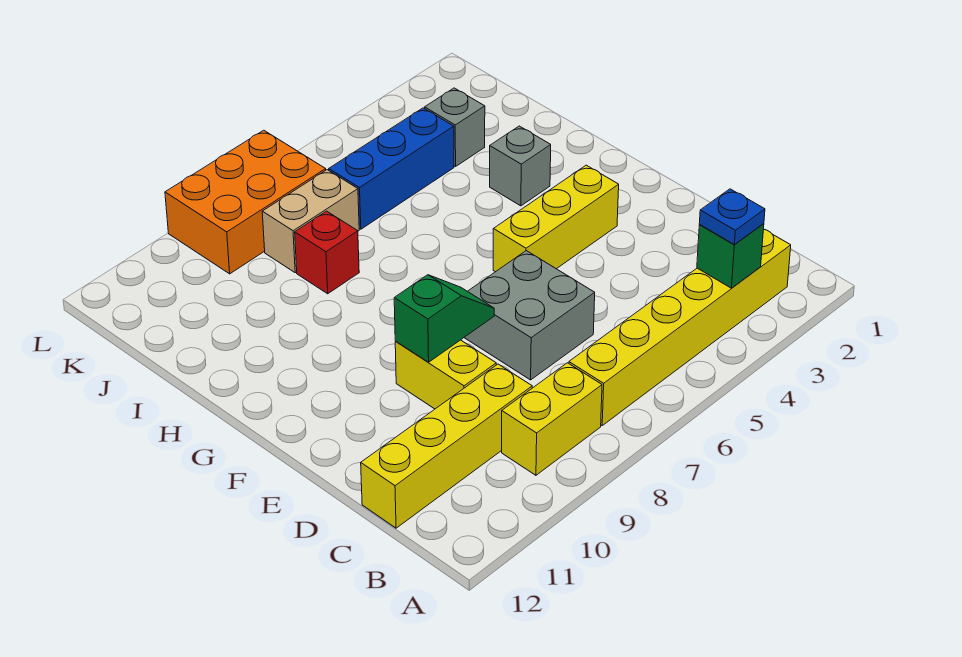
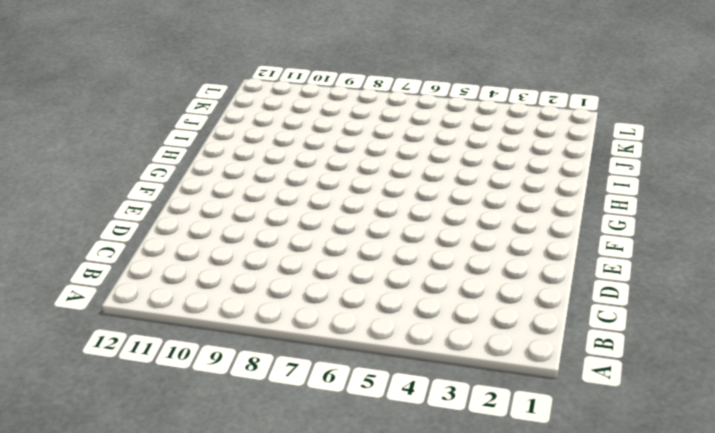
none -> yellow brick B2:B7 level 1
none -> yellow brick B8:B9 level 1
none -> yellow brick C9:C12 level 1

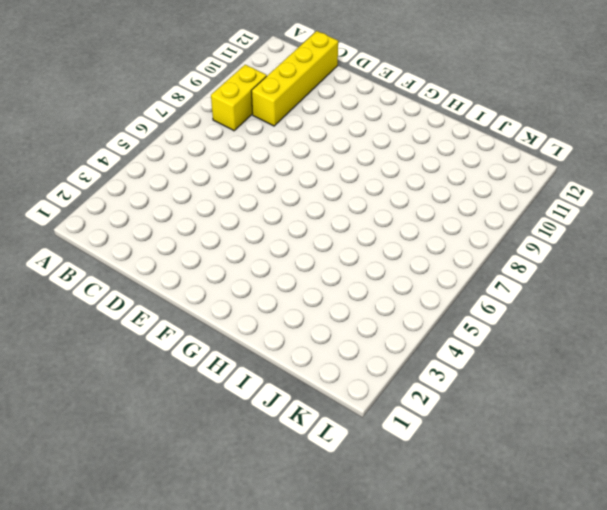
none -> yellow brick B2:B7 level 1
none -> grey brick D6:E7 level 1
none -> yellow brick D9:E9 level 1

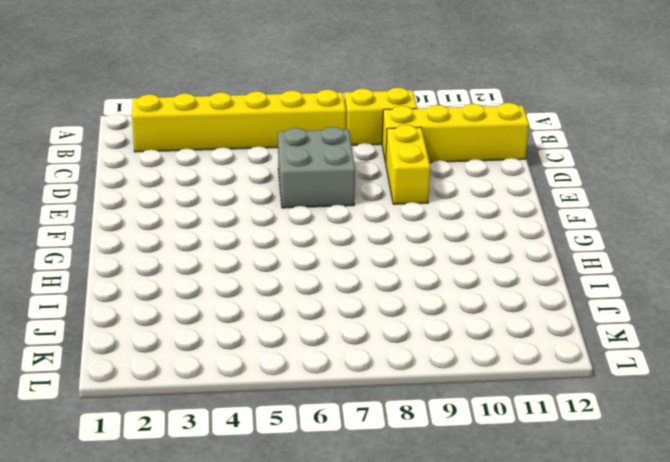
none -> yellow brick F3:F5 level 1
none -> grey brick H3 level 1
none -> red brick I8 level 1

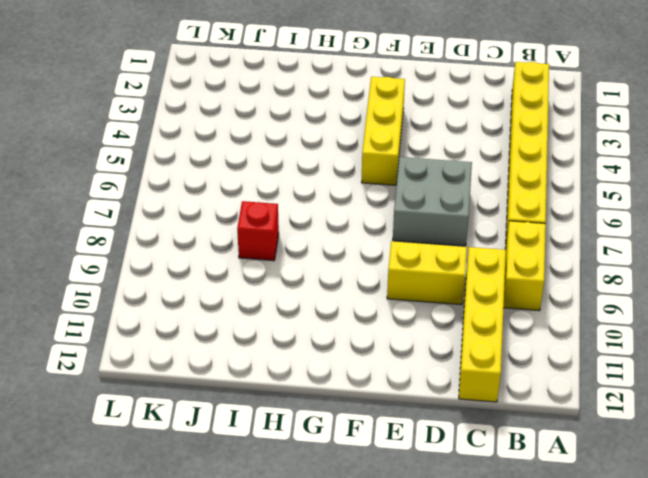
none -> grey brick H3 level 1
none -> grey brick J3 level 1
none -> blue brick J4:J6 level 1

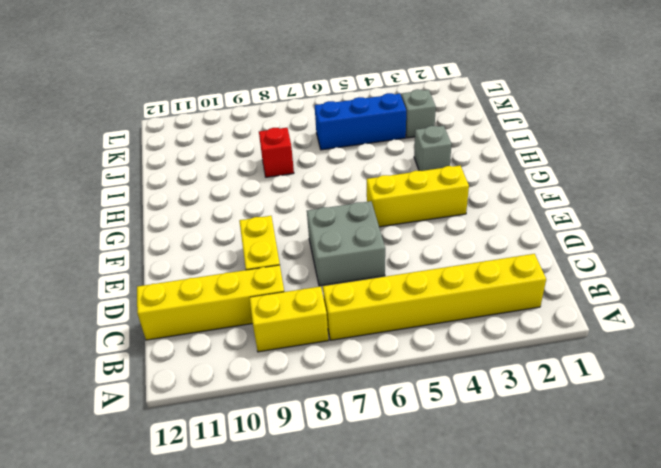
none -> tan brick J7:J8 level 1
none -> orange brick K7:L9 level 1
none -> green brick B3 level 2

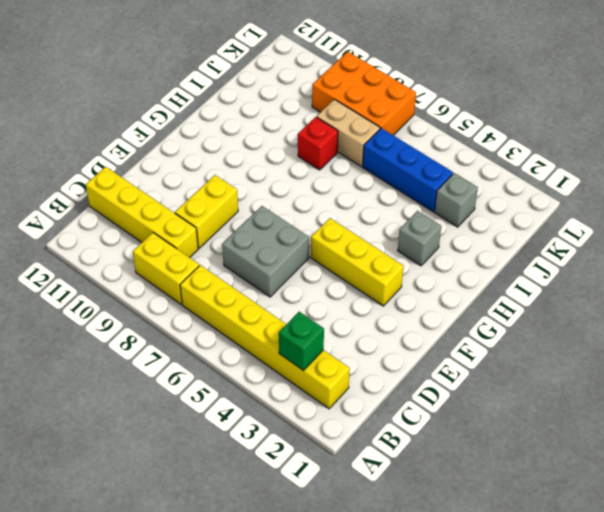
none -> green slope E8:E9 level 2 top 9
none -> blue plate B3 level 3

